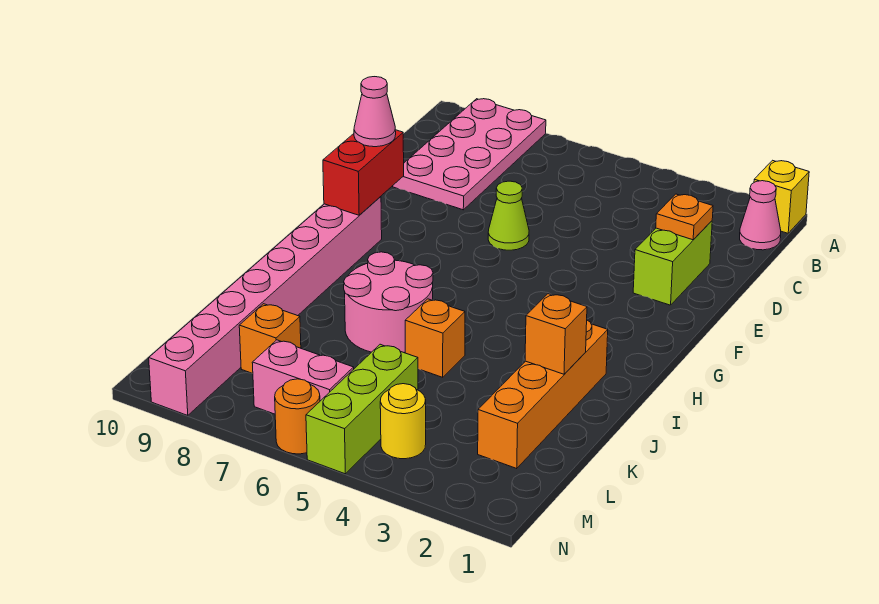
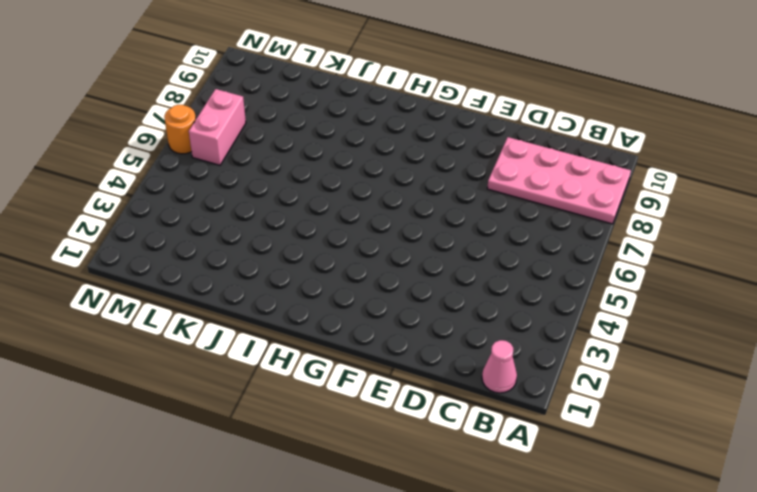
none -> yellow brick A1 level 1
none -> lime brick D2:E2 level 1
none -> lime cone E6 level 1

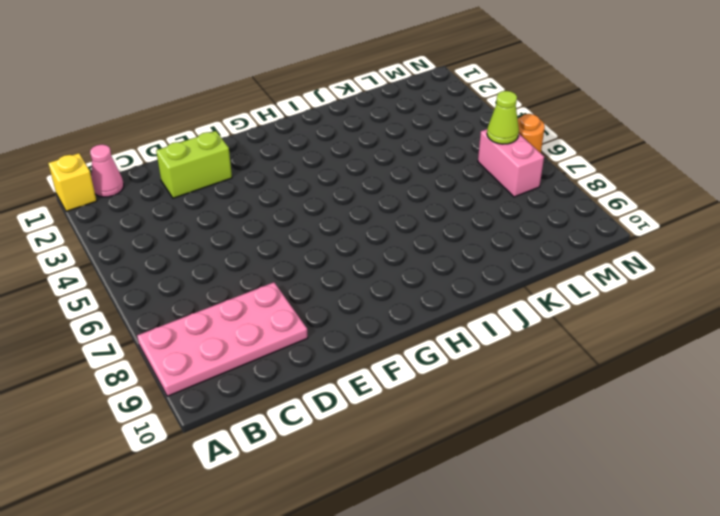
lime cone M6 level 2 -> lime cone E6 level 1
none -> pink brick G9:N9 level 1
none -> orange brick I2:L2 level 1
none -> pink round brick I6:J7 level 1

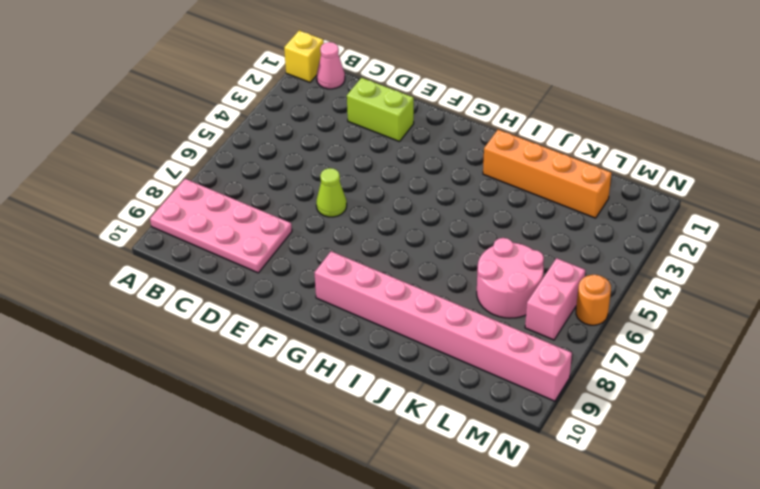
pink round brick K6:L7 level 1 -> pink round brick I6:J7 level 1
none -> orange brick J5 level 1
none -> lime brick L5:N5 level 1
none -> orange brick L8 level 1

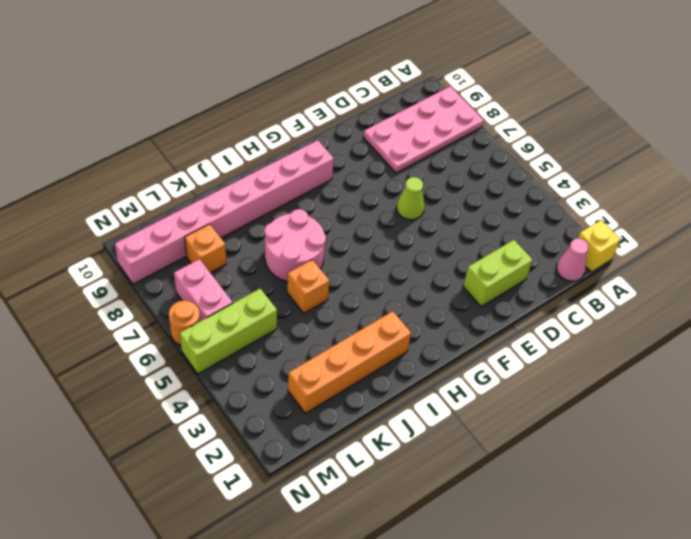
none -> yellow round brick M4 level 1
none -> orange plate D2 level 2
none -> red brick F9:G9 level 2

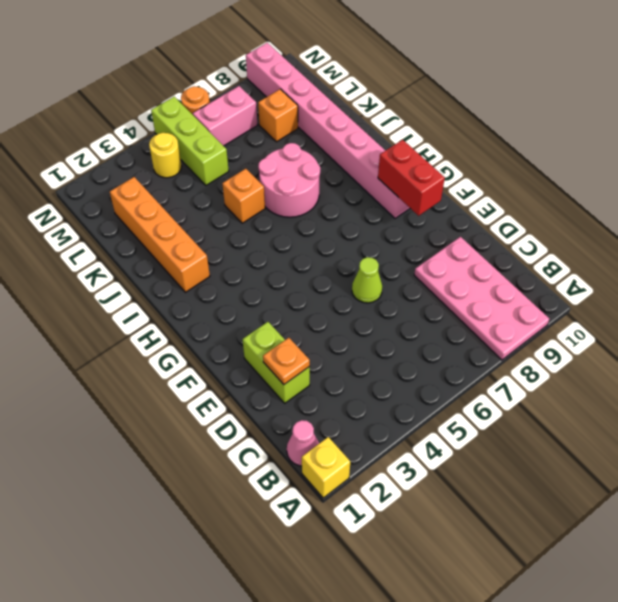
none -> orange brick J2 level 2
none -> pink cone F9 level 3

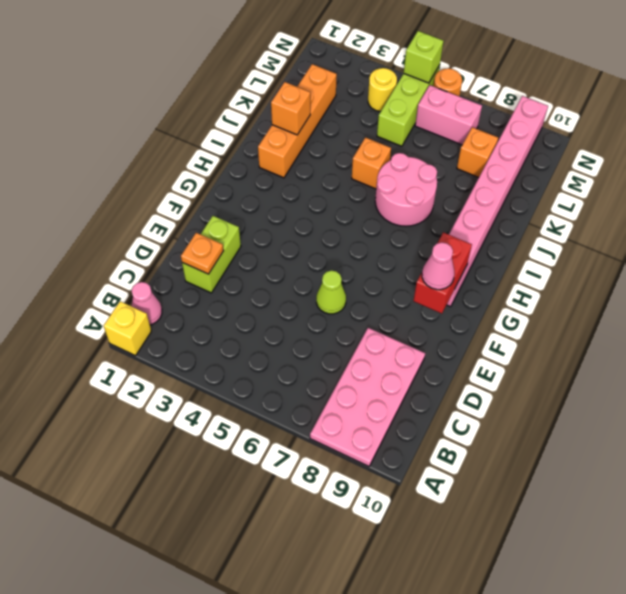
lime brick N5 level 2 -> none

